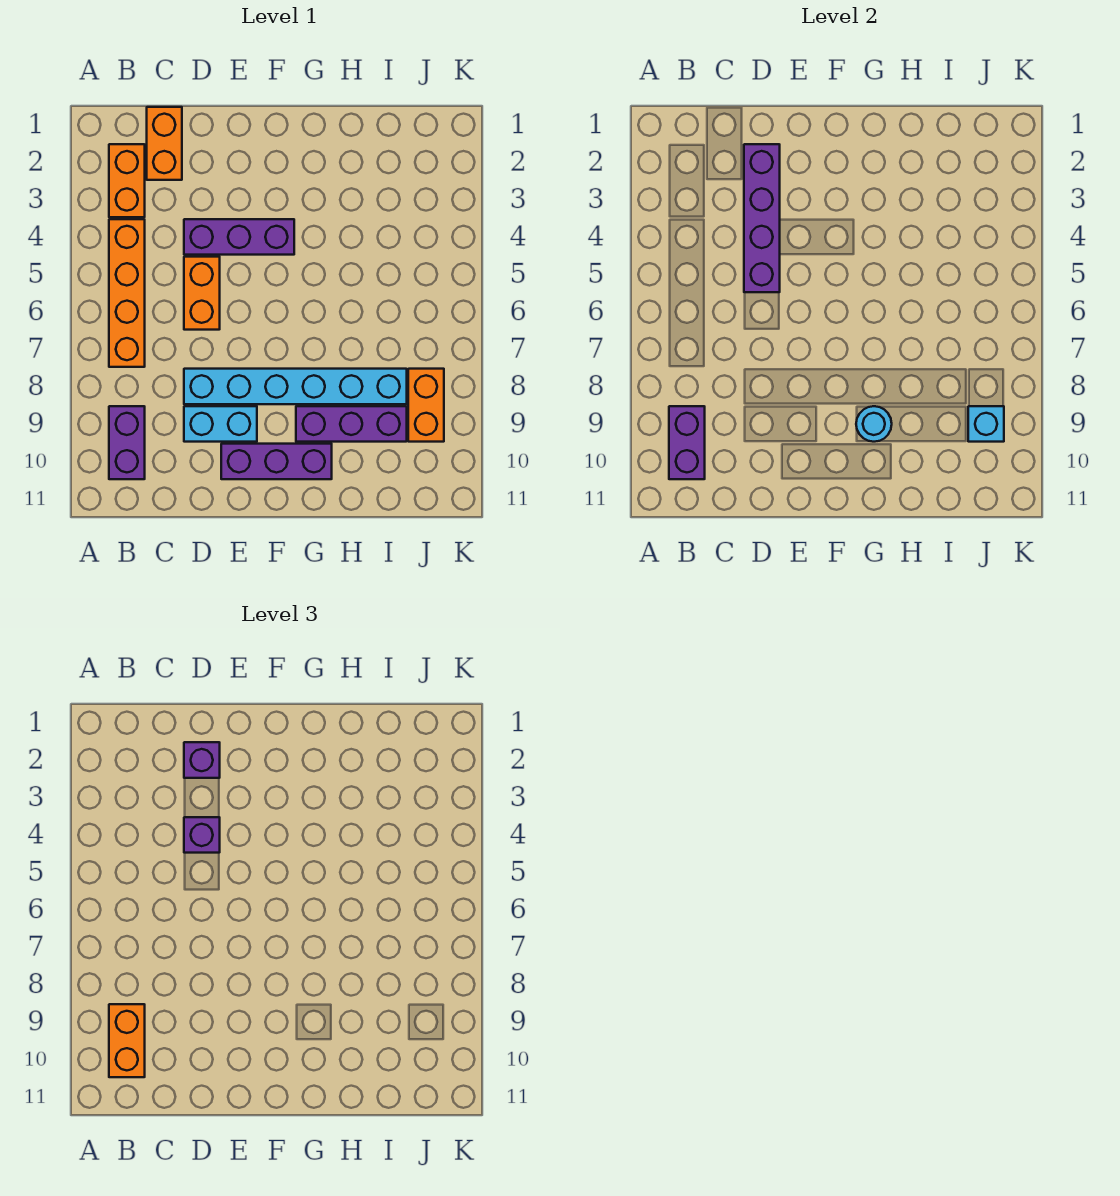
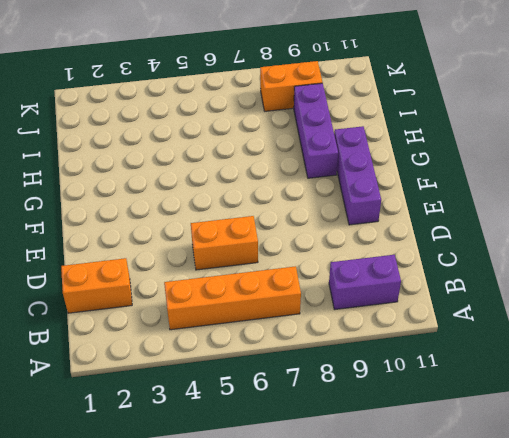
none -> orange brick B2:B3 level 1
none -> purple brick D4:F4 level 1
none -> cyan brick D8:I8 level 1

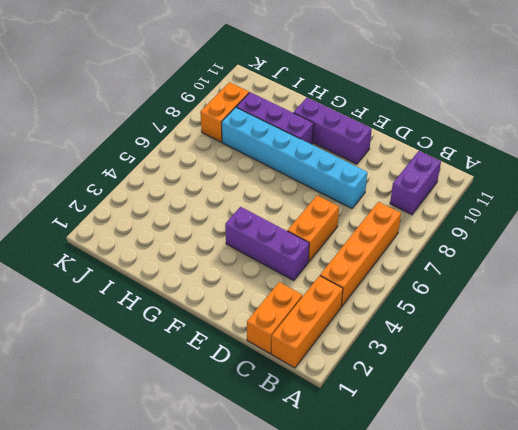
orange brick B1:B3 level 1 -> orange brick B2:B3 level 1
none -> cyan brick D9:E9 level 1
none -> purple brick B9:B10 level 2
none -> purple brick D2:D5 level 2

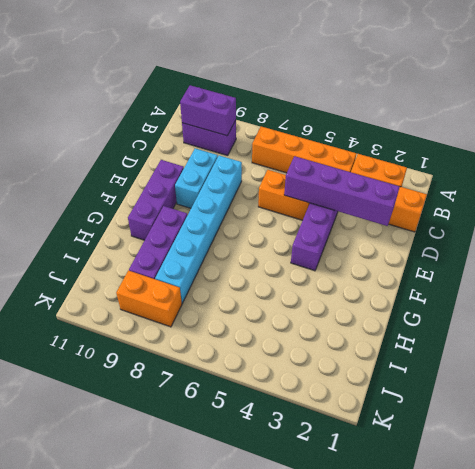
none -> cyan round brick G9 level 2
none -> cyan brick J9 level 2
none -> orange brick B9:B10 level 3

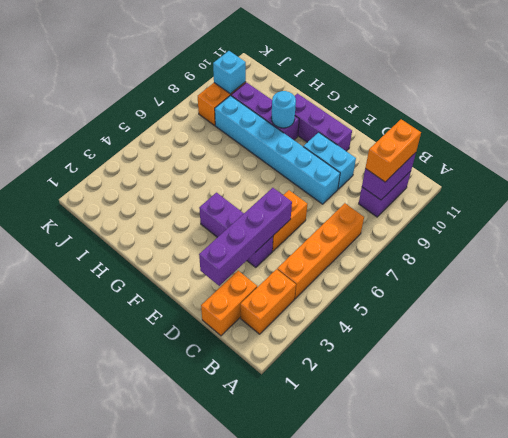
none -> purple brick D2 level 3
none -> purple brick D4 level 3

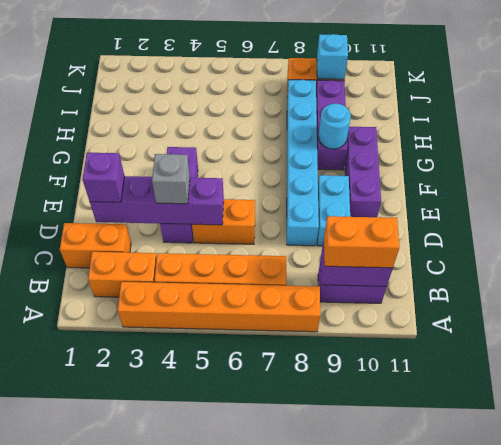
orange brick A3:A8 level 1 -> none
grey brick D4 level 3 -> purple brick D4 level 3

